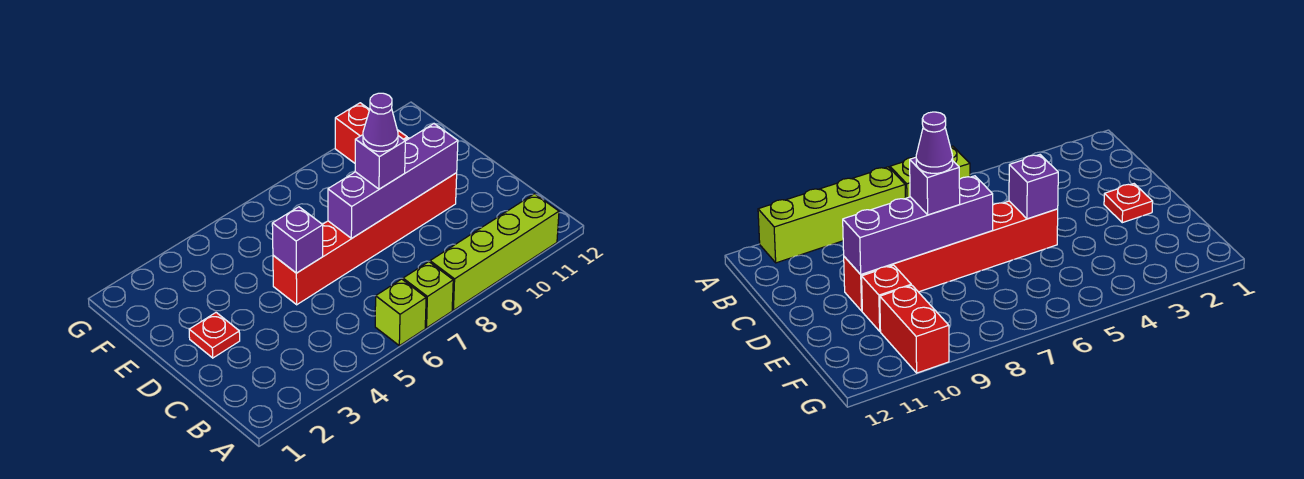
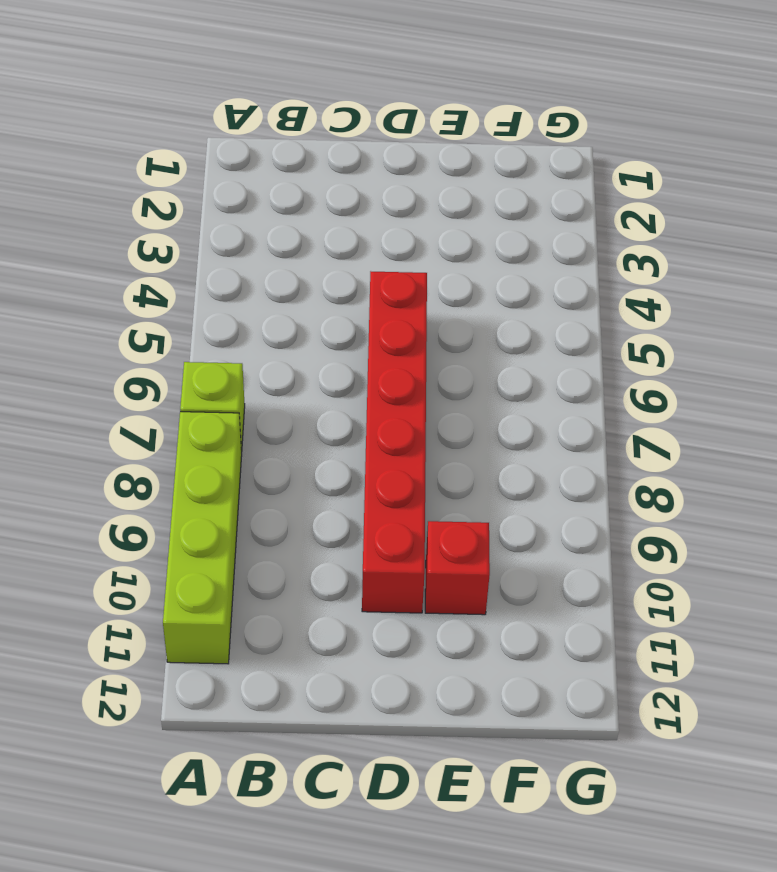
none -> lime brick A6 level 1
none -> red plate D2 level 1

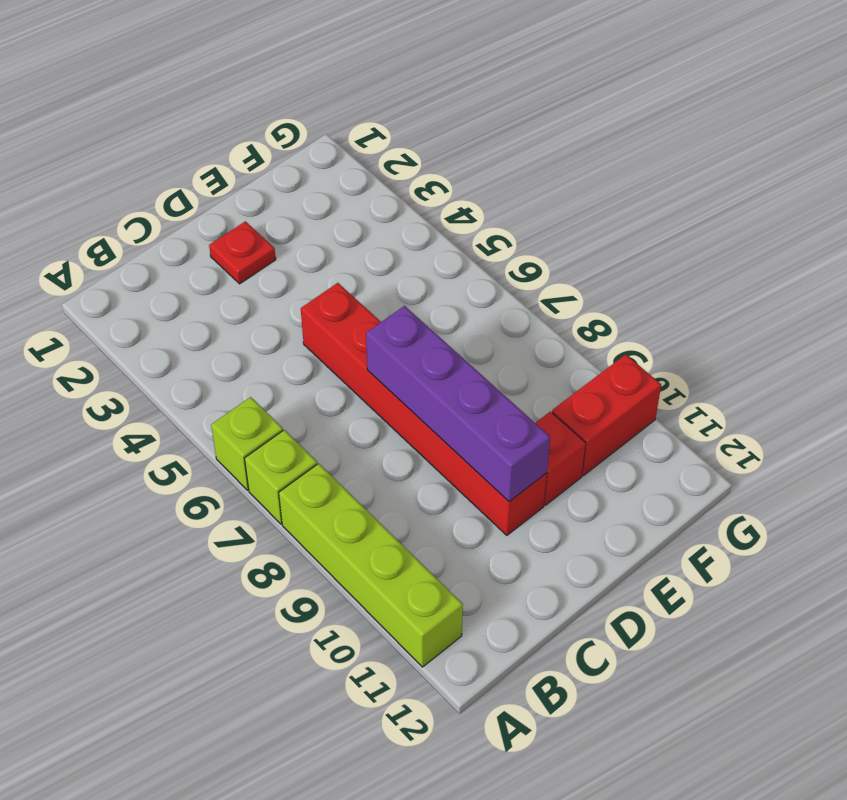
none -> purple brick D5 level 2
none -> purple brick D8 level 3

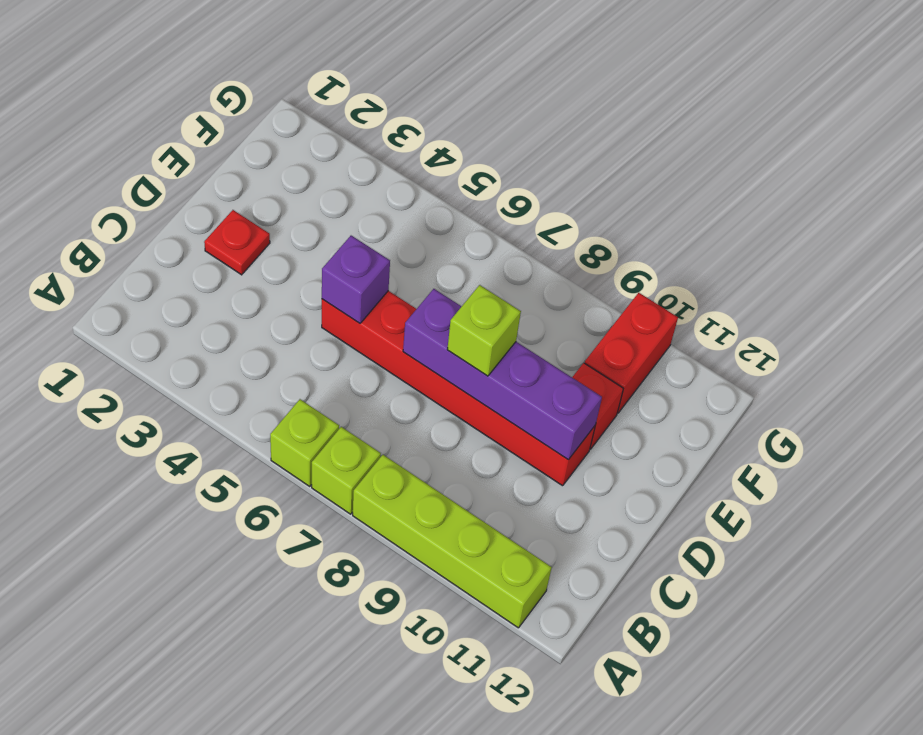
lime brick D8 level 3 -> purple brick D8 level 3
none -> purple cone D8 level 4

